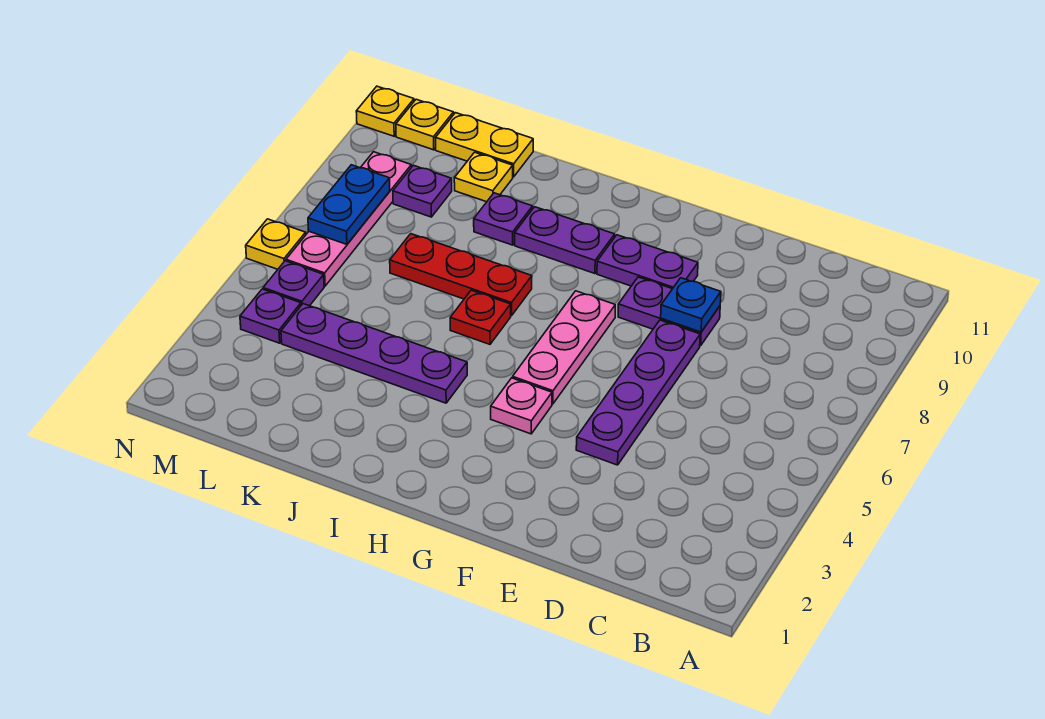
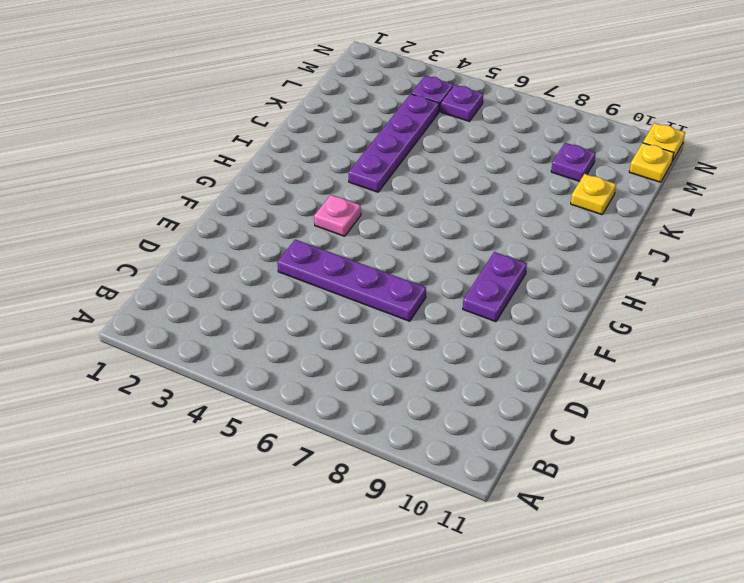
none -> purple plate E8:F8 level 1
none -> pink plate G5:G7 level 1
none -> purple plate H9:I9 level 1

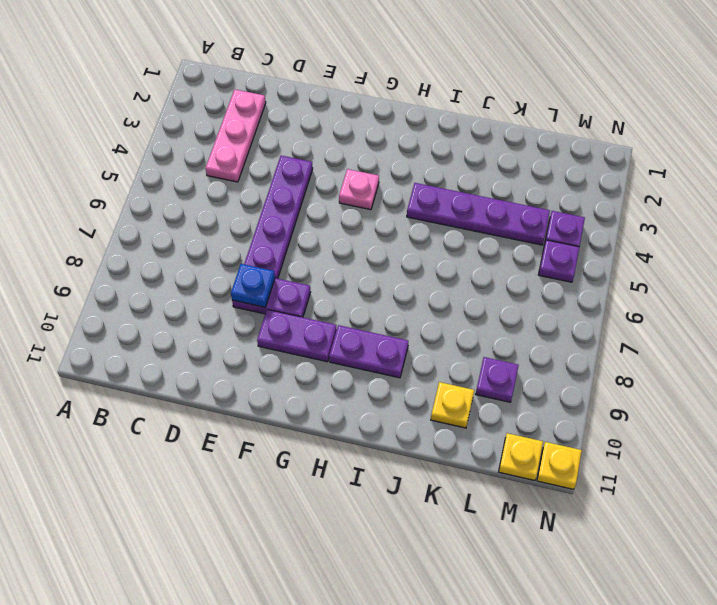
pink plate C2:C4 level 1 -> pink plate G5:G7 level 1
none -> red plate I6 level 1
none -> red plate I7:K7 level 1
none -> purple plate J9 level 1

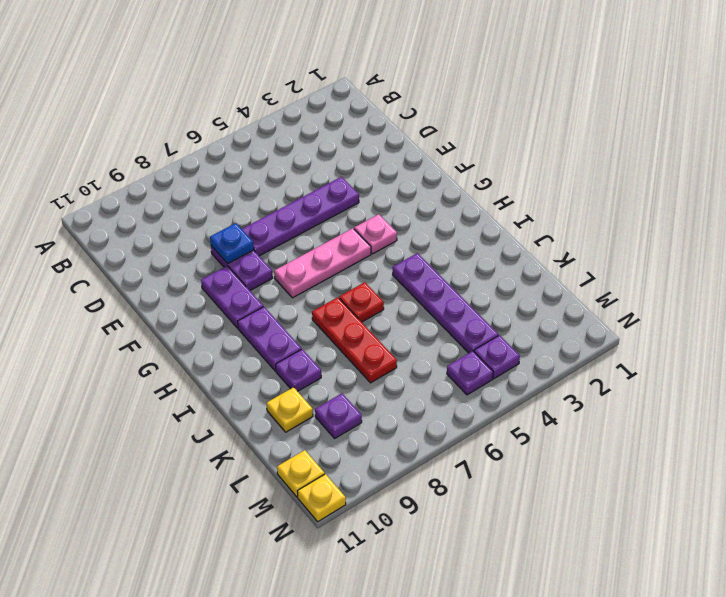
none -> yellow plate K11:L11 level 1
none -> pink plate M6:M9 level 1
none -> yellow plate N6 level 1

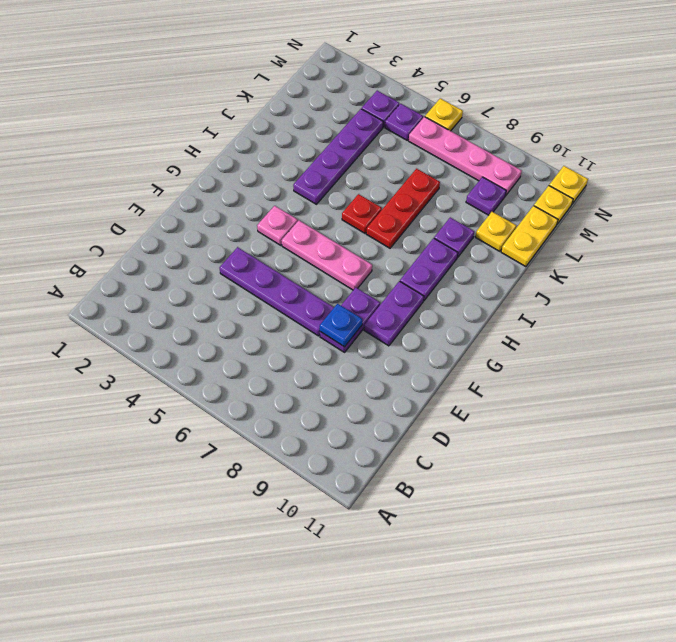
none -> blue plate M7:M8 level 2

